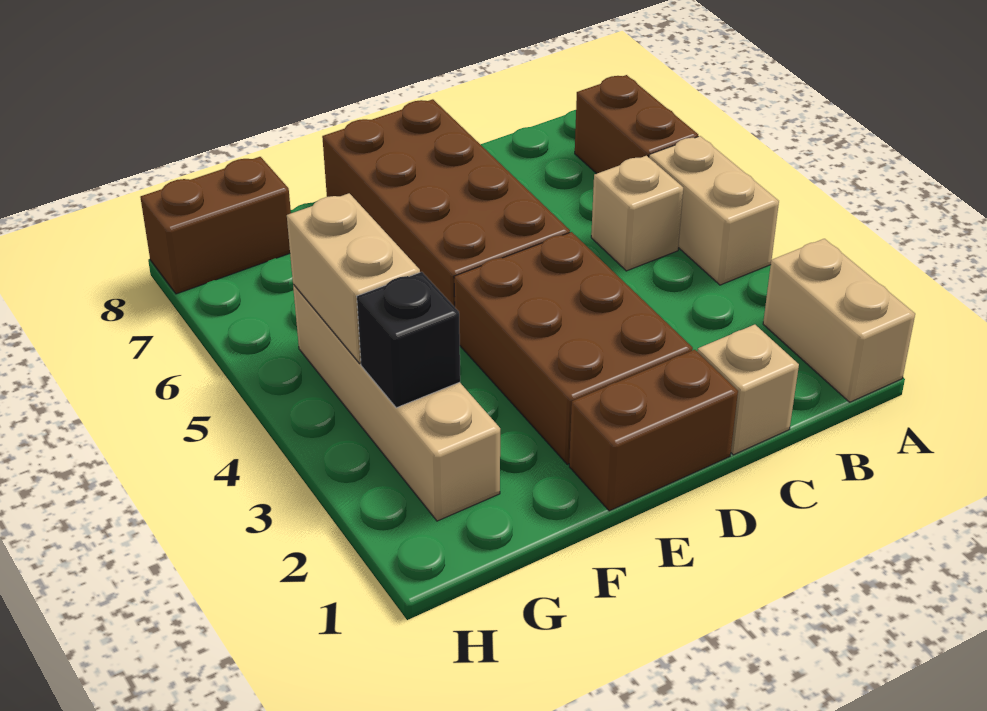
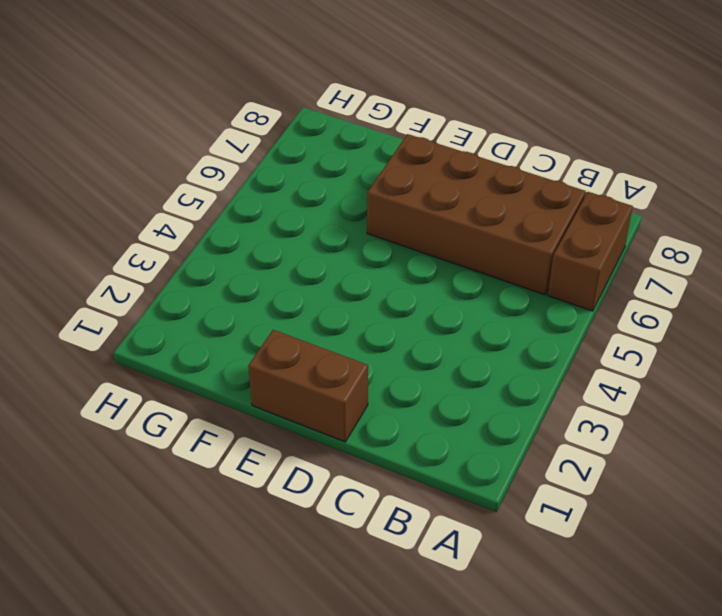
brown brick B6:E7 level 1 -> brown brick D5:E8 level 1
none -> tan brick A1:A2 level 1
none -> tan brick A4:A5 level 1
none -> tan brick B5 level 1

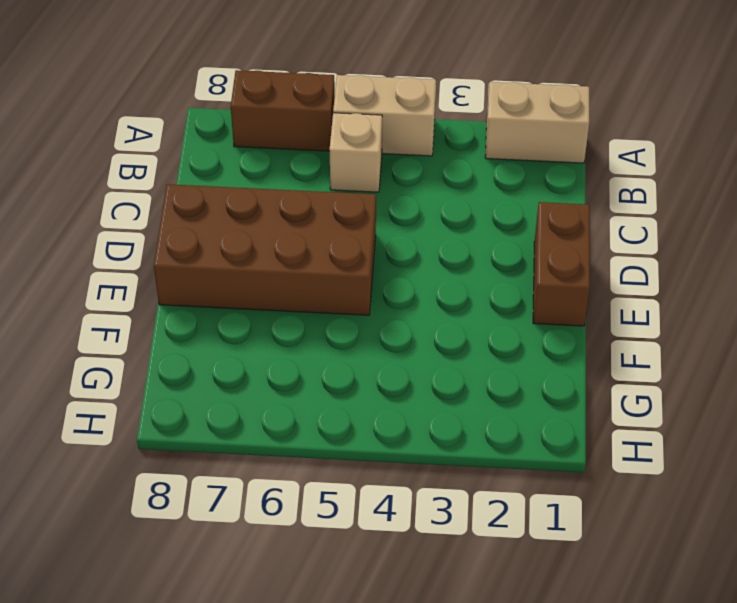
none -> tan brick C1 level 1
none -> brown brick D2:E4 level 1
none -> tan brick G2:G5 level 1

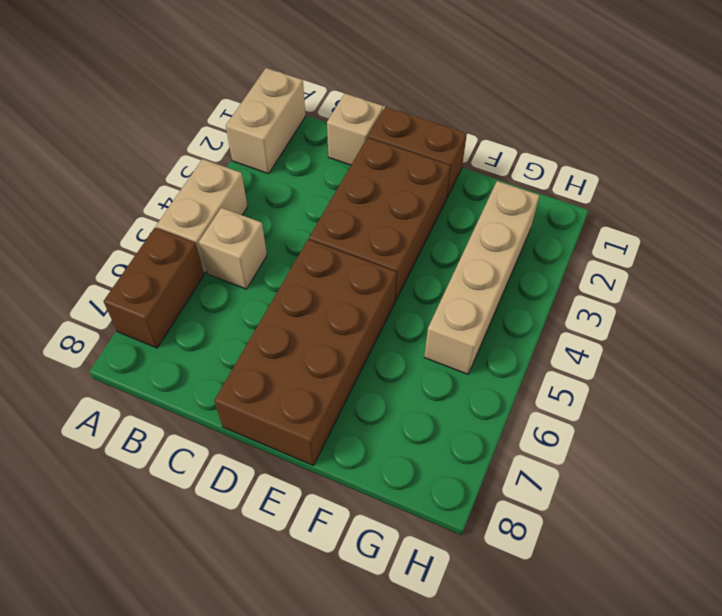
none -> brown brick G8:H8 level 1
none -> black brick G3 level 2
none -> tan brick G4:G5 level 2

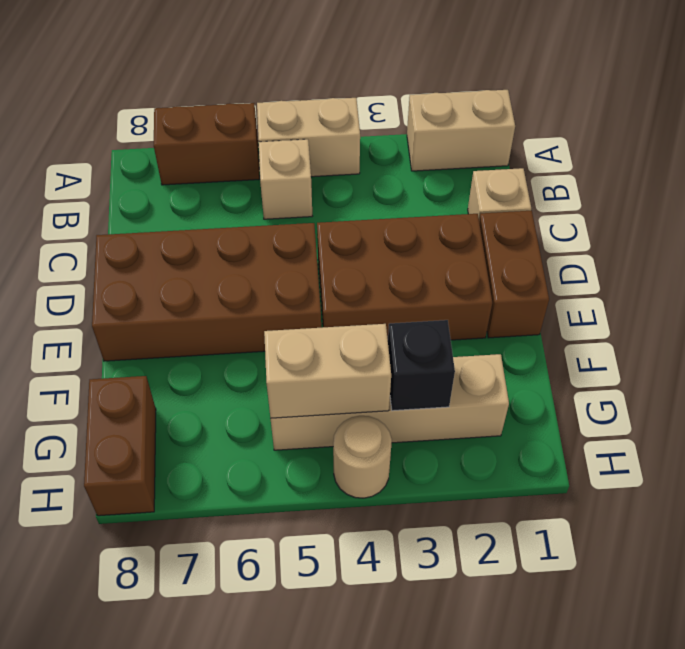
tan round brick H4 level 1 -> none

